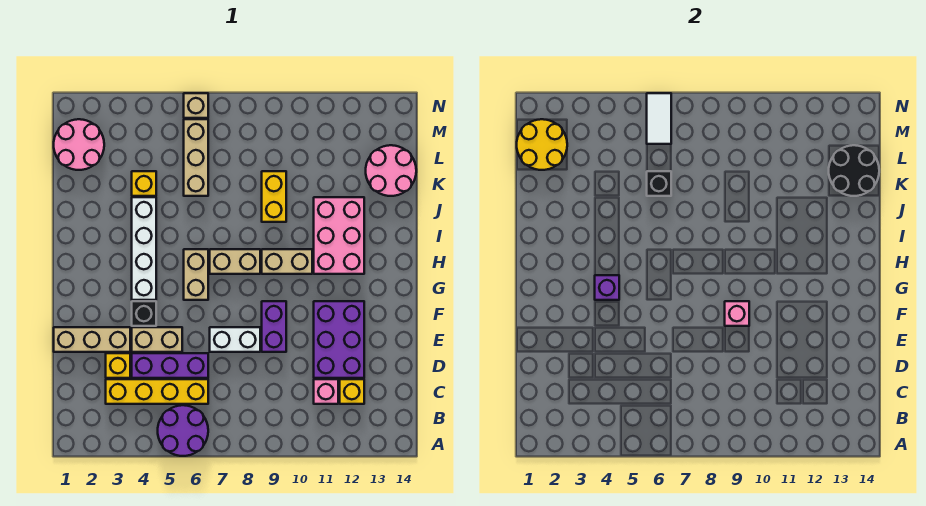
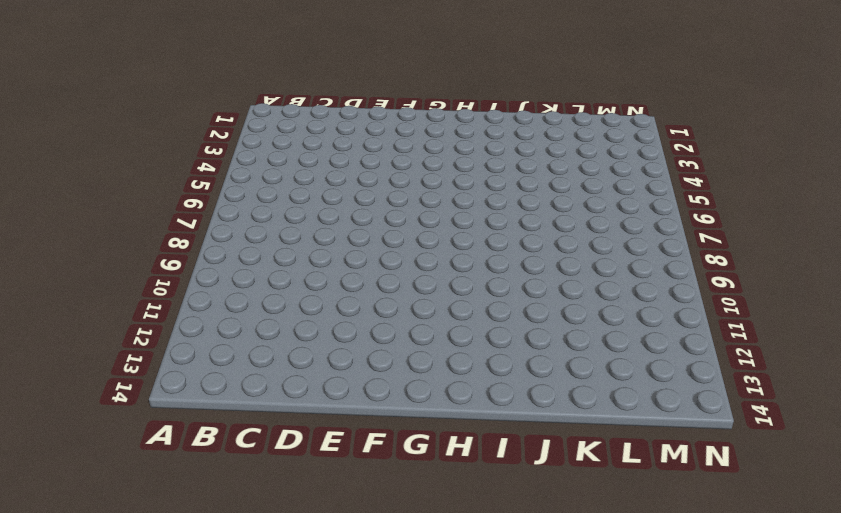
none -> purple round brick A5:B6 level 1
none -> yellow brick C3:C6 level 1
none -> pink brick C11 level 1

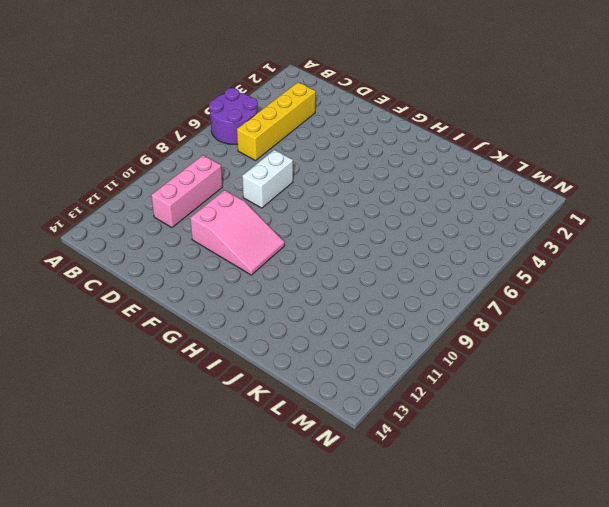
pink brick C9:C11 level 1 -> pink brick C11 level 1
pink slope E10:G11 level 1 top E -> purple brick D11:F12 level 1
none -> yellow brick C12 level 1
none -> yellow brick D3 level 1
none -> purple brick D4:D6 level 1

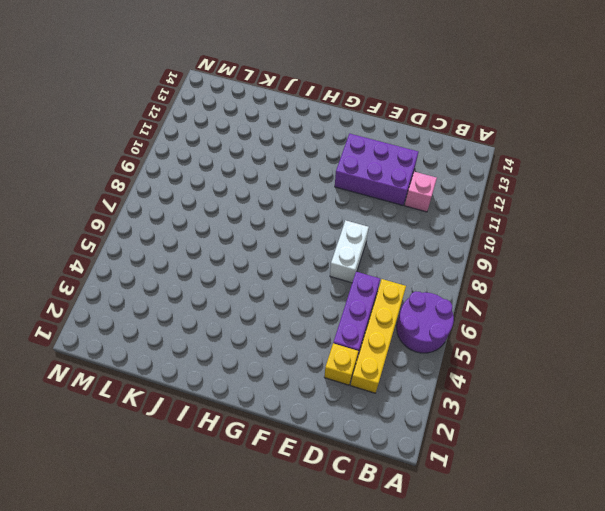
none -> yellow brick C12 level 1
none -> tan brick E1:E3 level 1
none -> tan brick E4:E5 level 1

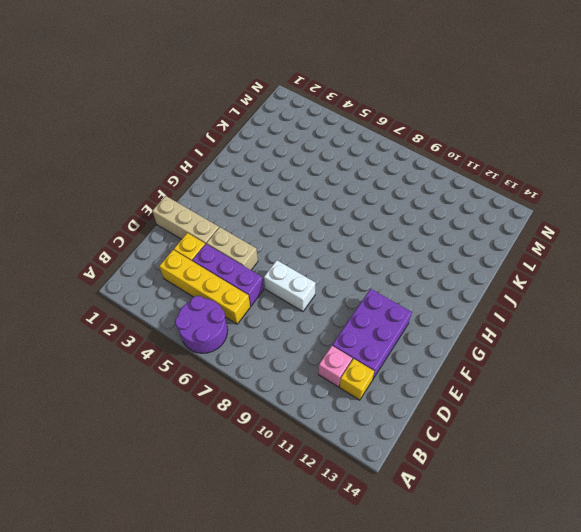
none -> purple brick E9:F9 level 1
none -> black brick F4 level 1
none -> white brick G4:J4 level 1

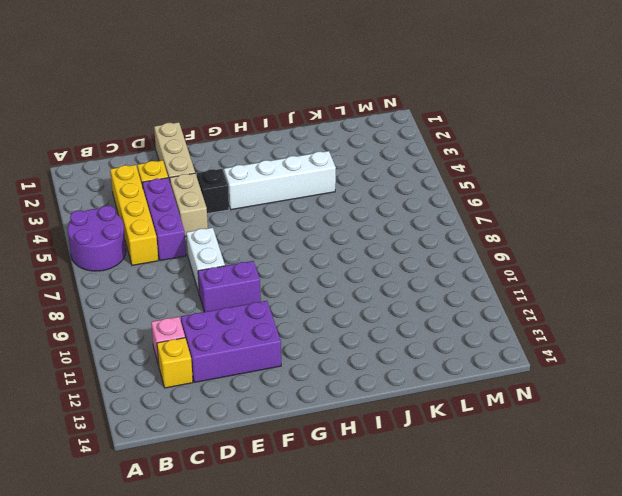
none -> tan brick G6:H6 level 1
none -> tan brick H7:H8 level 1
none -> tan brick H9:H10 level 1

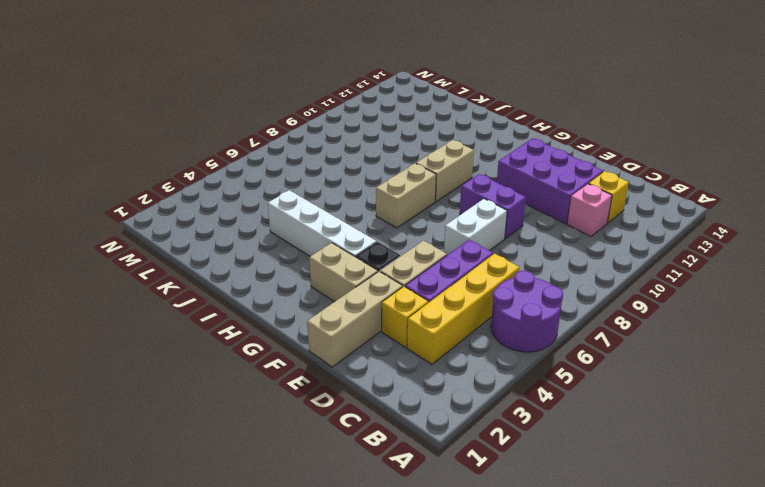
tan brick F3:G3 level 1 -> tan brick G6:H6 level 1
none -> pink brick H11:J12 level 1
none -> yellow brick J9:K9 level 1
none -> yellow brick K4 level 1

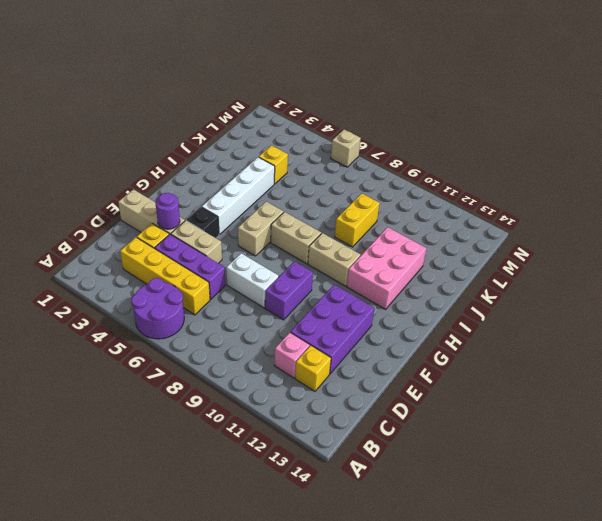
purple round brick E3 level 2 -> none
none -> tan brick K6:M6 level 1
none -> pink round brick K13:L14 level 1
none -> pink round brick L1:M2 level 1

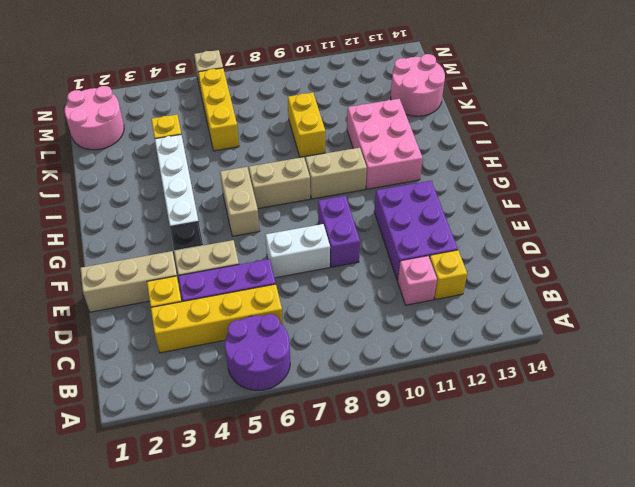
yellow brick K6:M6 level 1 -> tan brick K6:M6 level 1
none -> pink brick F9 level 2
none -> purple brick G4 level 2
none -> black brick K6 level 2

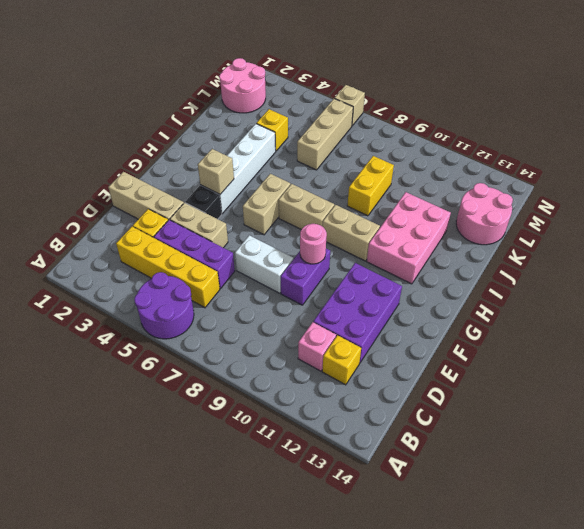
pink round brick F9 level 2 -> pink brick F9 level 2
tan brick G4 level 2 -> purple brick G4 level 2
none -> black brick K6 level 2
none -> black round brick K13:L14 level 2
none -> yellow round brick L1:M2 level 2

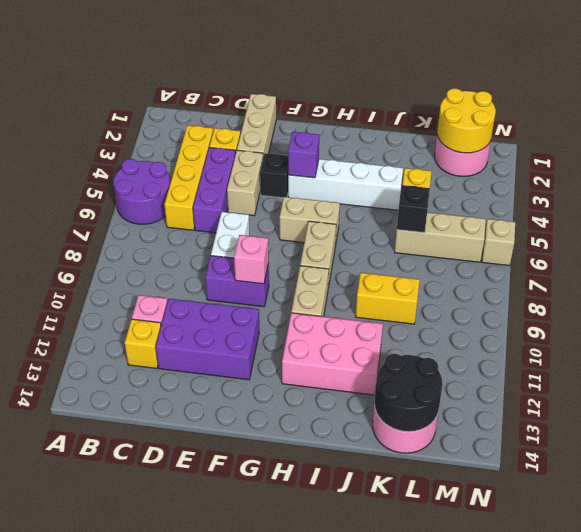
none -> white tile M6:N6 level 2

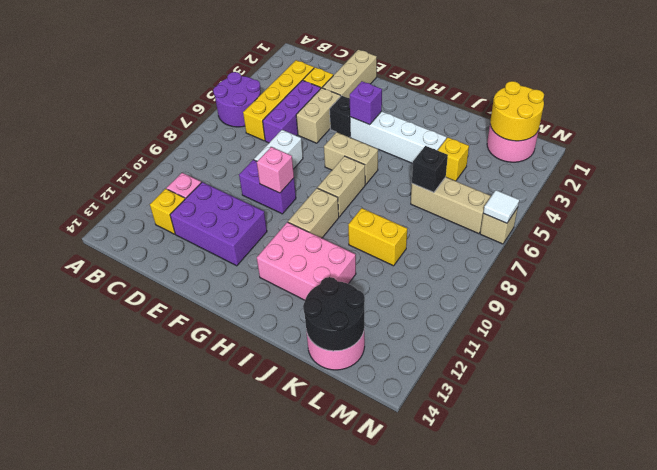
white tile N6 level 2 -> white tile M6:N6 level 2

